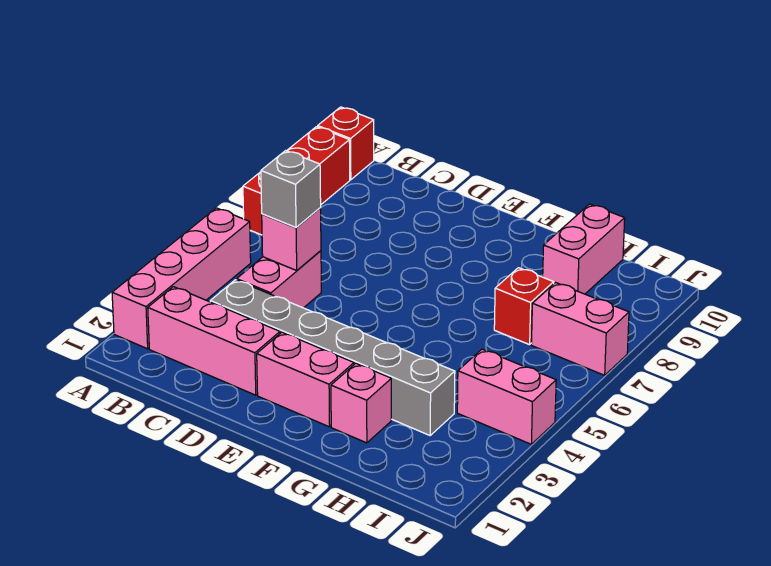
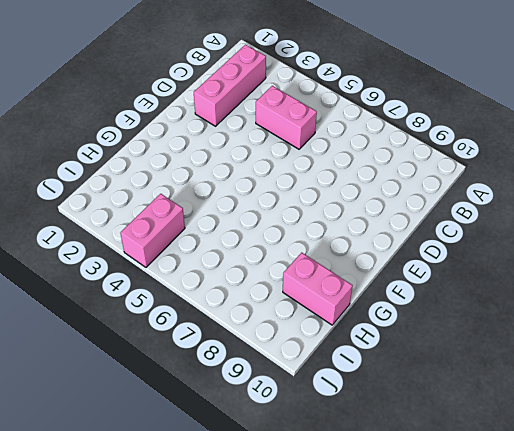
none -> pink brick A2:A5 level 1
none -> red brick A7:A9 level 1
none -> red brick A10 level 1

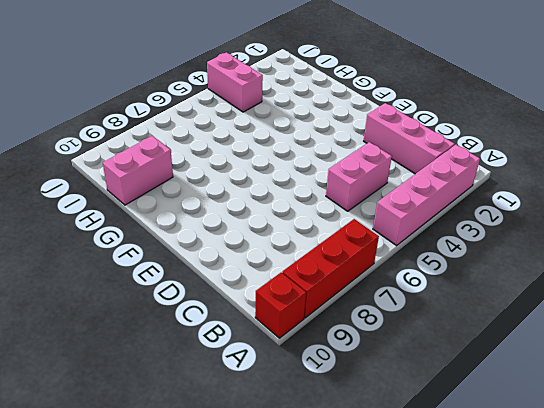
none -> grey brick C3:H3 level 1
none -> pink brick E2:F2 level 1
none -> pink brick G2 level 1

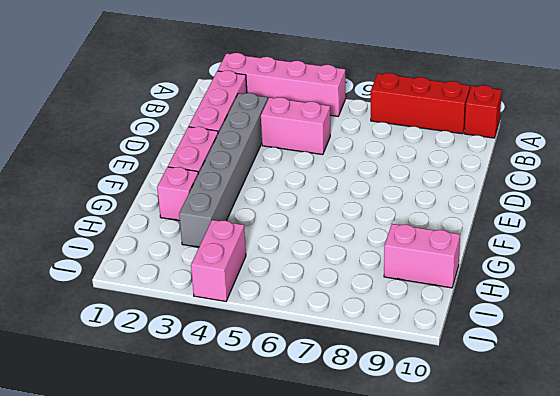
none -> red brick H7 level 1
none -> pink brick I7:J7 level 1
none -> pink brick C5 level 2

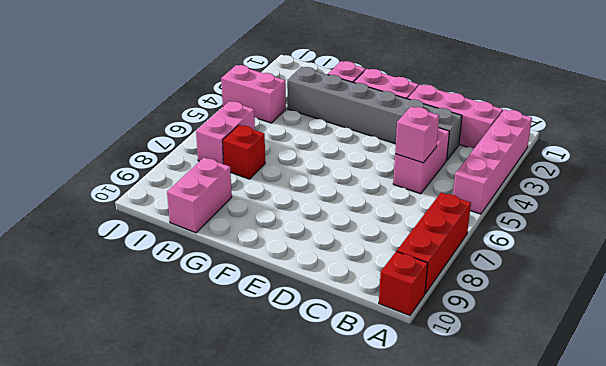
pink brick I6:I7 level 1 -> pink brick I7:J7 level 1
none -> grey brick C5 level 3

